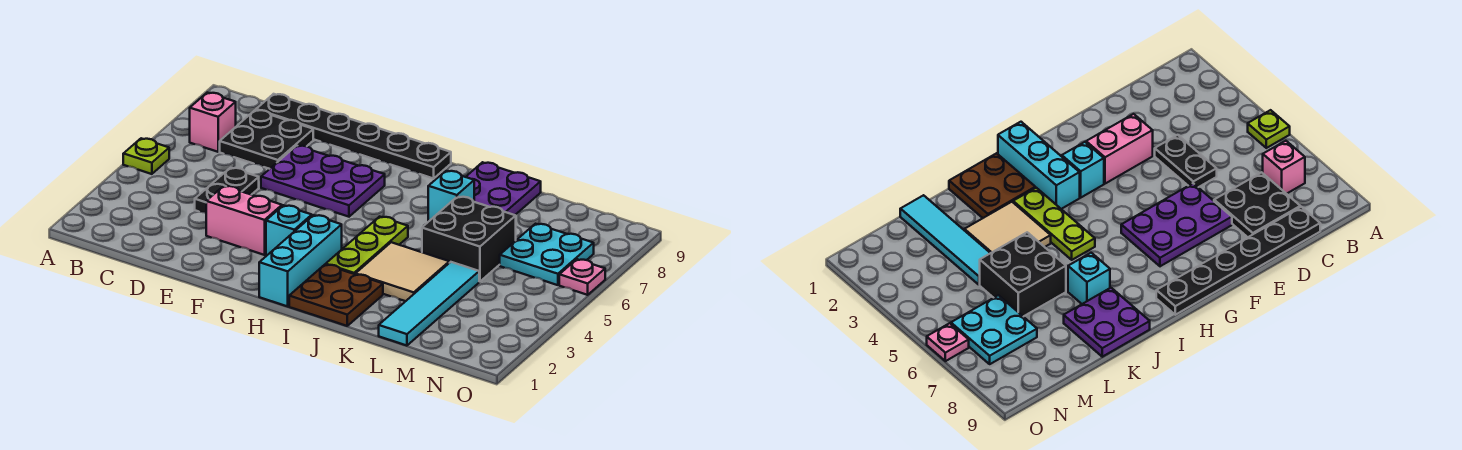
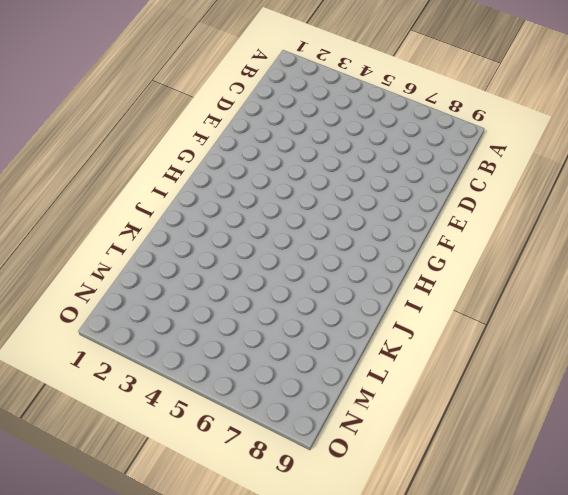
none -> lime plate A5 level 1
none -> pink brick B7 level 1
none -> black plate C7:D8 level 1

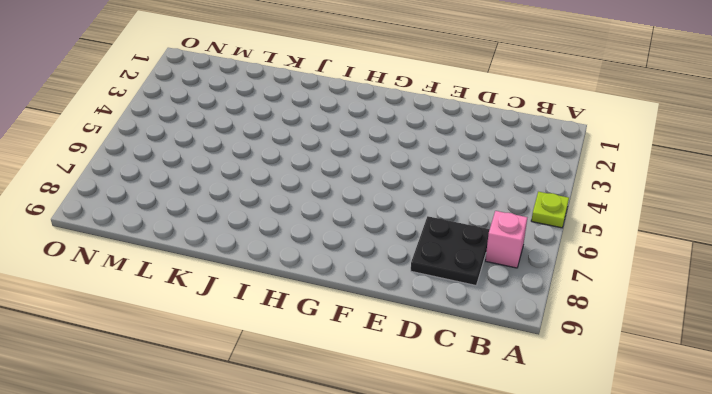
none -> black plate C9:H9 level 1
none -> black plate D4:D5 level 1
none -> pink brick E3:F3 level 1

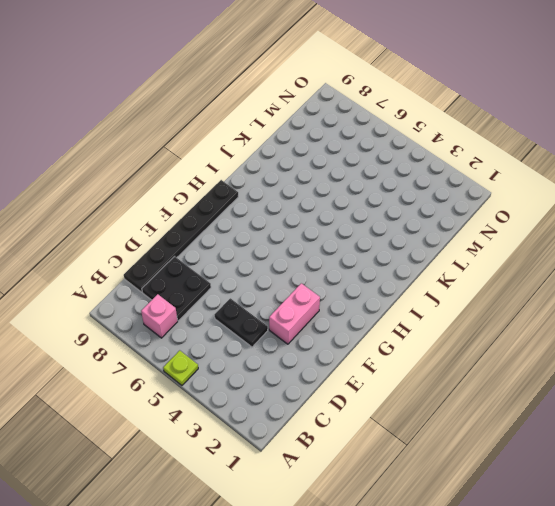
none -> purple plate E6:G7 level 1
none -> cyan brick G3 level 1
none -> cyan brick H1:H3 level 1

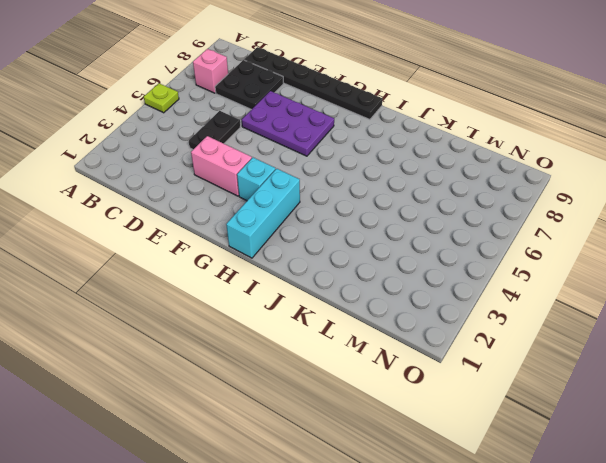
none -> brown plate I1:J2 level 1
none -> lime plate I3:I5 level 1
none -> tan tile J3:K4 level 1

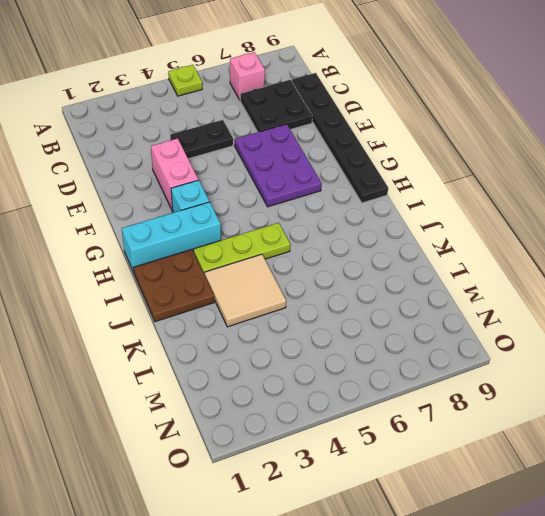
none -> cyan brick J7 level 1
none -> purple plate J8:K9 level 1
none -> black brick K5:L6 level 1

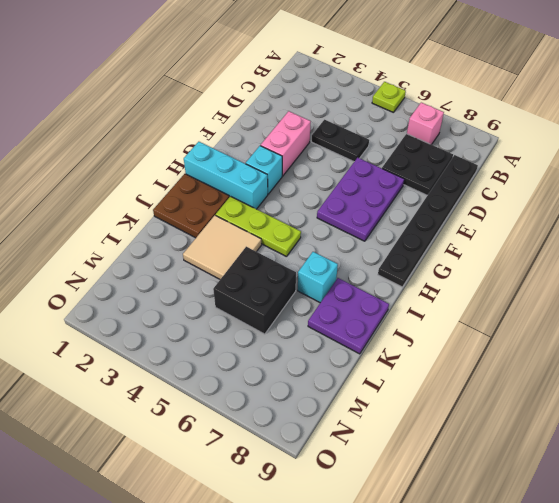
none -> cyan tile L1:L4 level 1
none -> cyan plate M6:N7 level 1
none -> pink plate O6 level 1

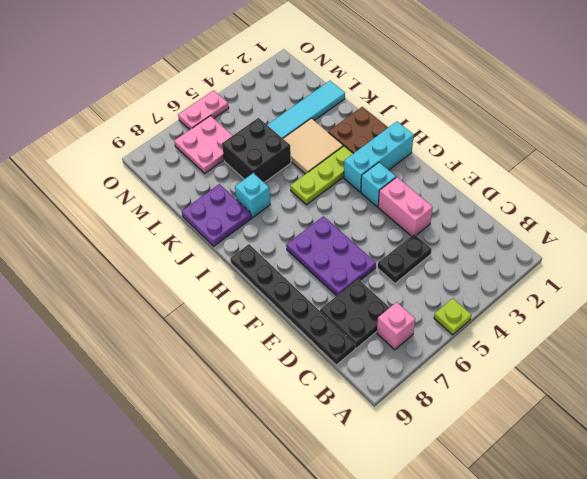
pink plate M6:N7 level 1 -> cyan plate M6:N7 level 1
pink plate O5:O6 level 1 -> pink plate O6 level 1

